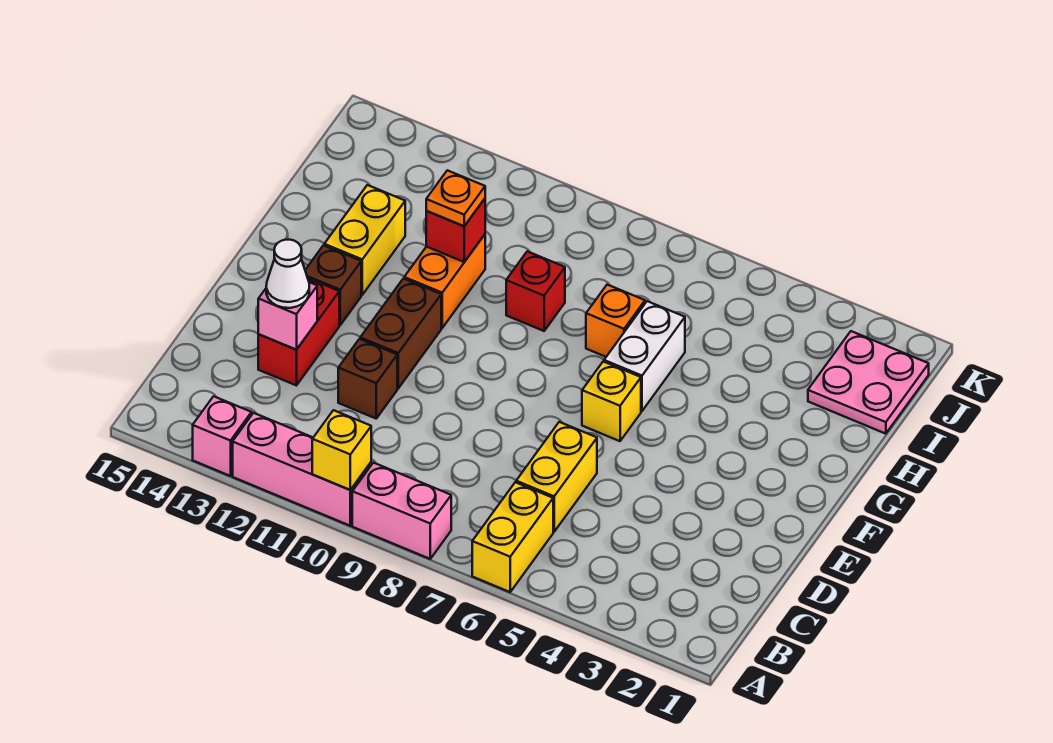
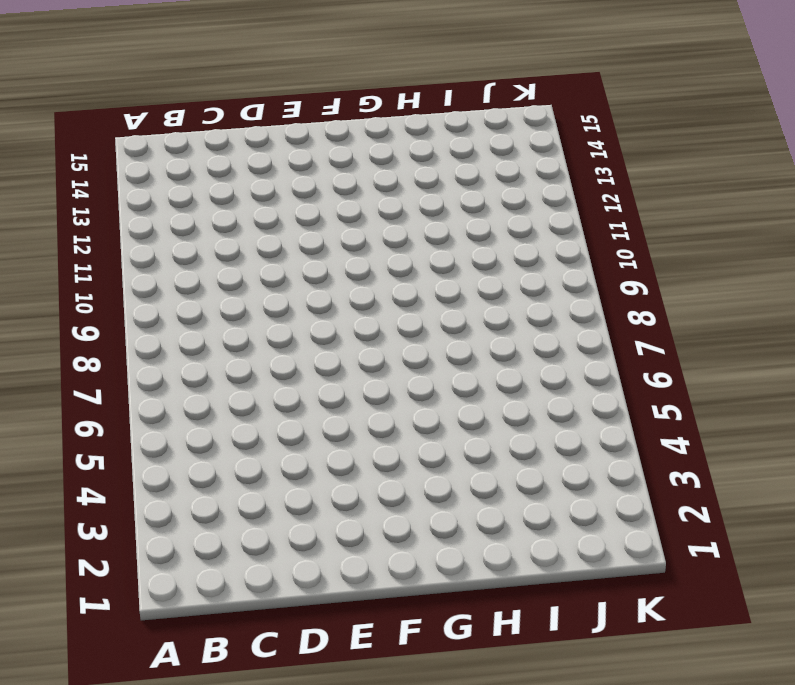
none -> yellow brick A6:B6 level 1
none -> pink brick A8:A9 level 1
none -> pink brick A10:A12 level 1

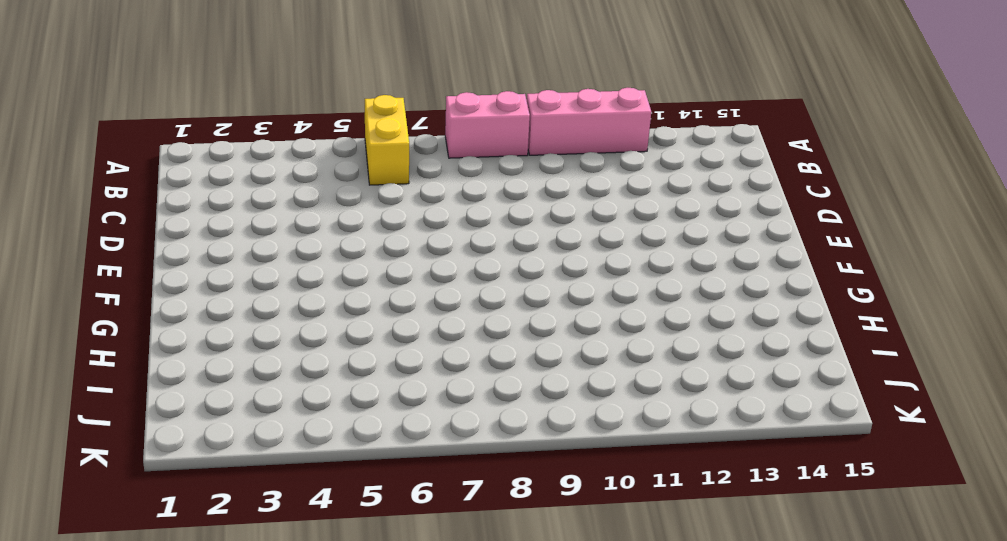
none -> pink brick A13 level 1
none -> yellow brick C6:D6 level 1
none -> brown brick D11 level 1

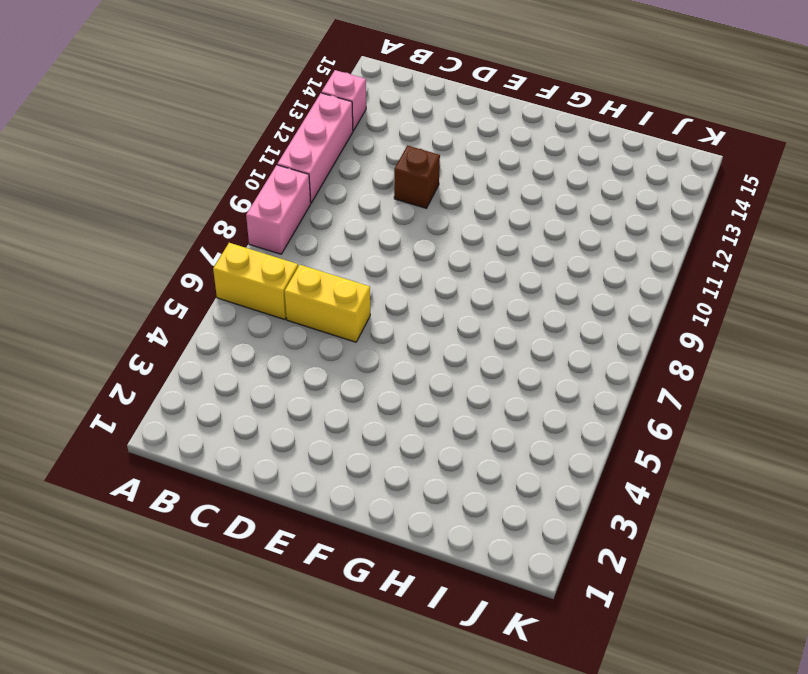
none -> red brick D13:E13 level 1
none -> brown brick E11:F11 level 1
none -> yellow brick F6 level 1

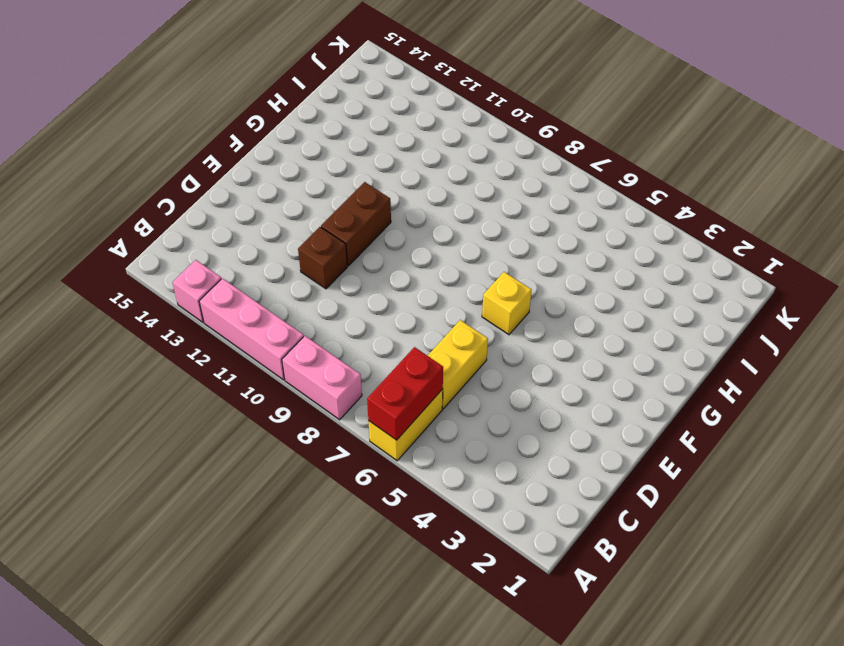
red brick A6:B6 level 2 -> red brick D13:E13 level 1
none -> brown brick F13 level 1
none -> white brick G6:H6 level 1
none -> orange brick G11:H11 level 1

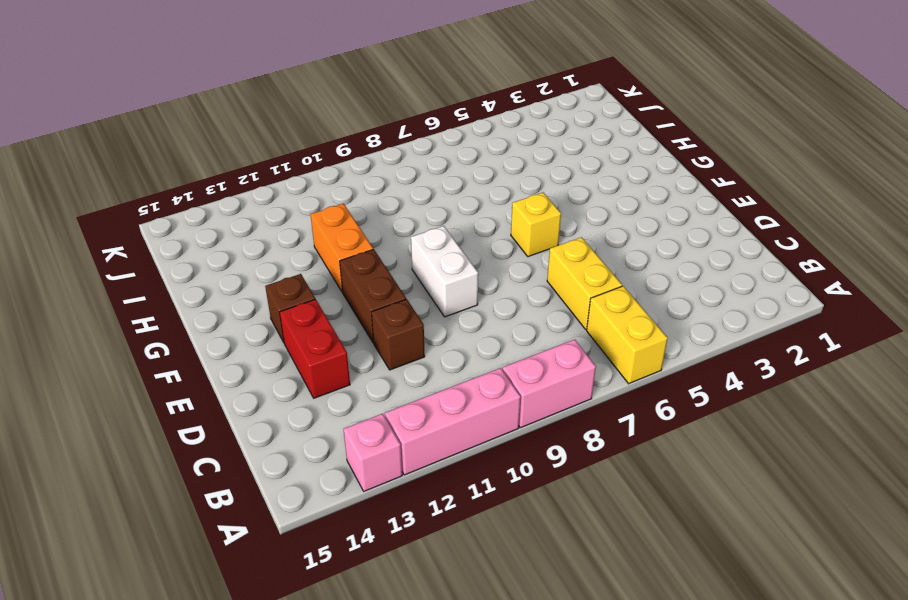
white brick E9:F9 level 1 -> white brick G6:H6 level 1
none -> yellow brick G13:H13 level 1
none -> orange brick H7 level 1
none -> red brick H9 level 1

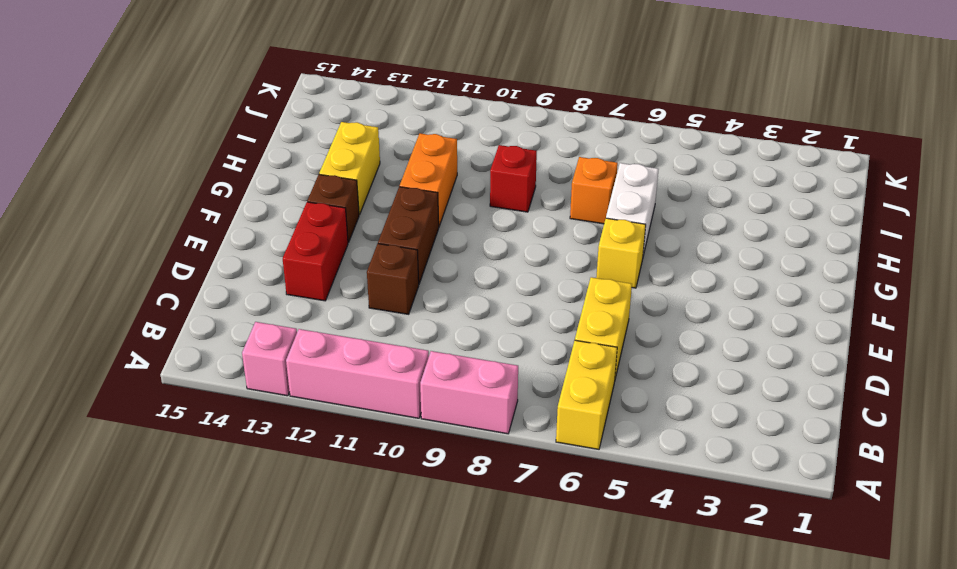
none -> pink plate I1:J2 level 1
none -> yellow brick A10 level 2
none -> pink brick D13 level 2

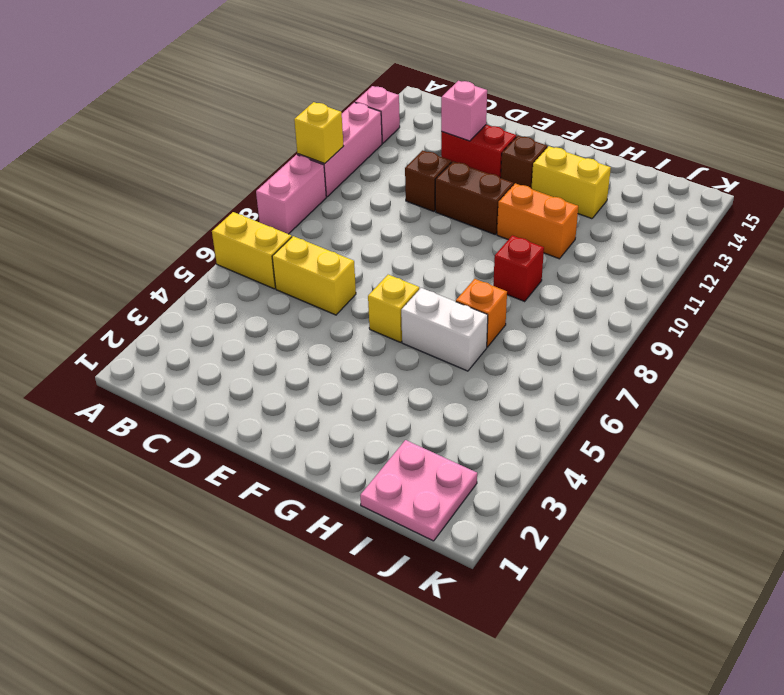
none -> red brick H11 level 2
none -> white cone D13 level 3
none -> orange plate H11 level 3

